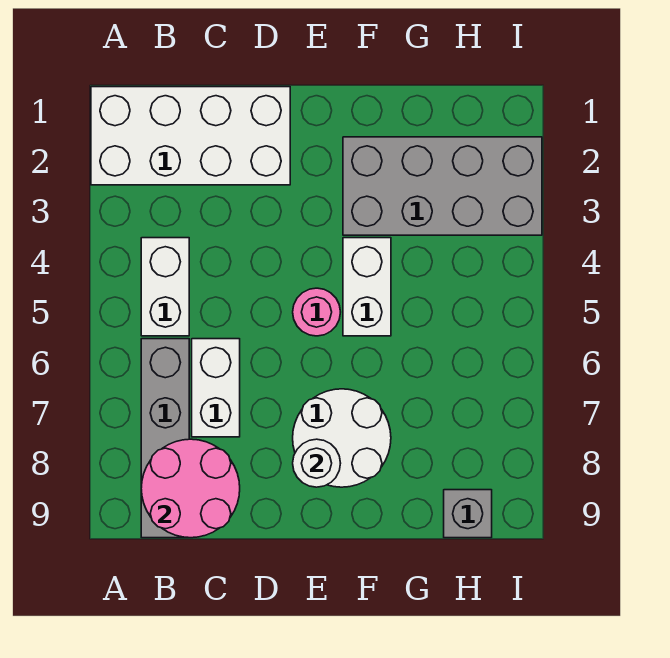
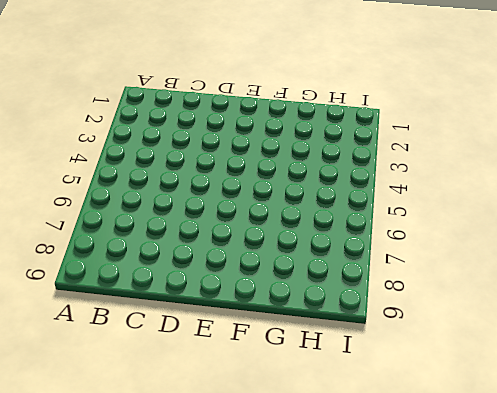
none -> white brick A1:D2 level 1
none -> white brick B4:B5 level 1

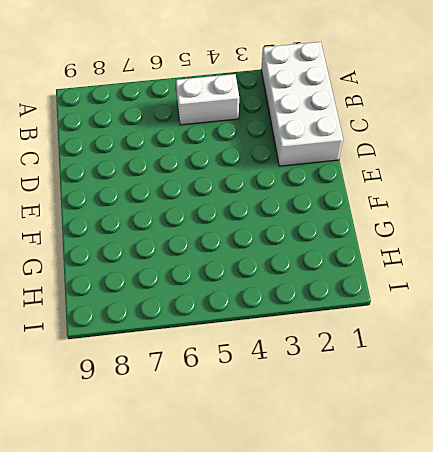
none -> grey brick B6:B9 level 1
none -> white brick C6:C7 level 1

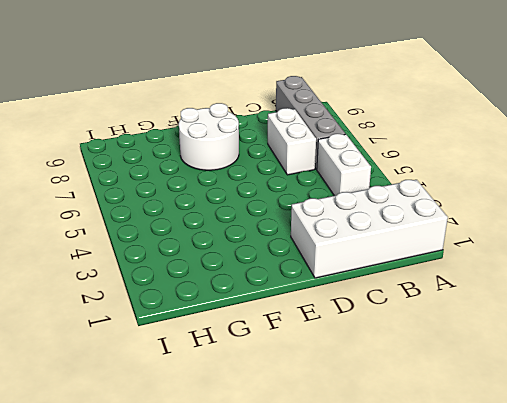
none -> pink round brick E5 level 1
none -> grey brick F2:I3 level 1

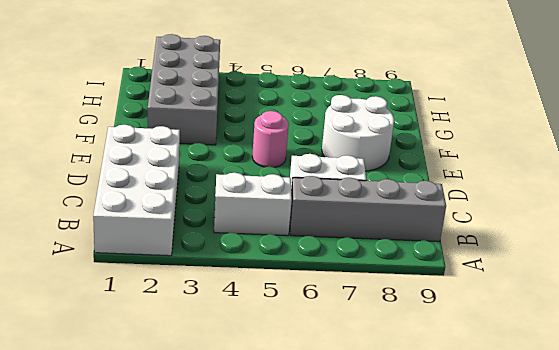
none -> white brick F4:F5 level 1
none -> grey brick H9 level 1

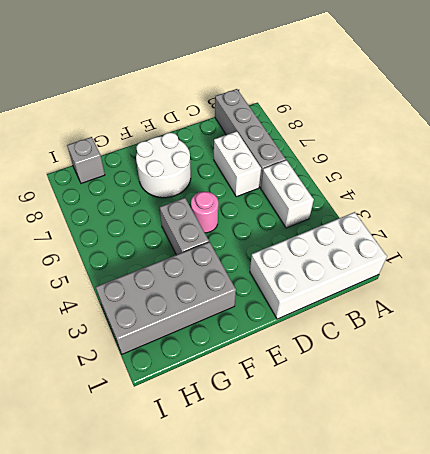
grey brick F4:F5 level 1 -> white brick F4:F5 level 1
none -> pink round brick B8:C9 level 2
none -> white round brick E8 level 2

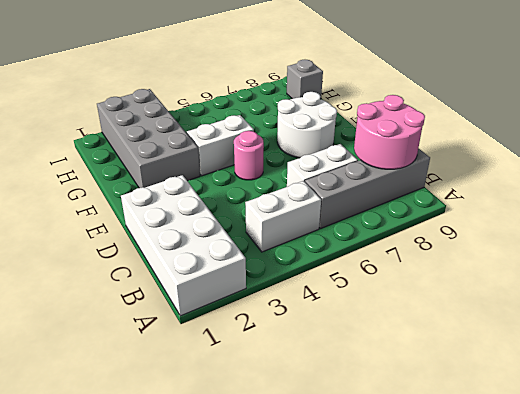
none -> white round brick E8 level 2

